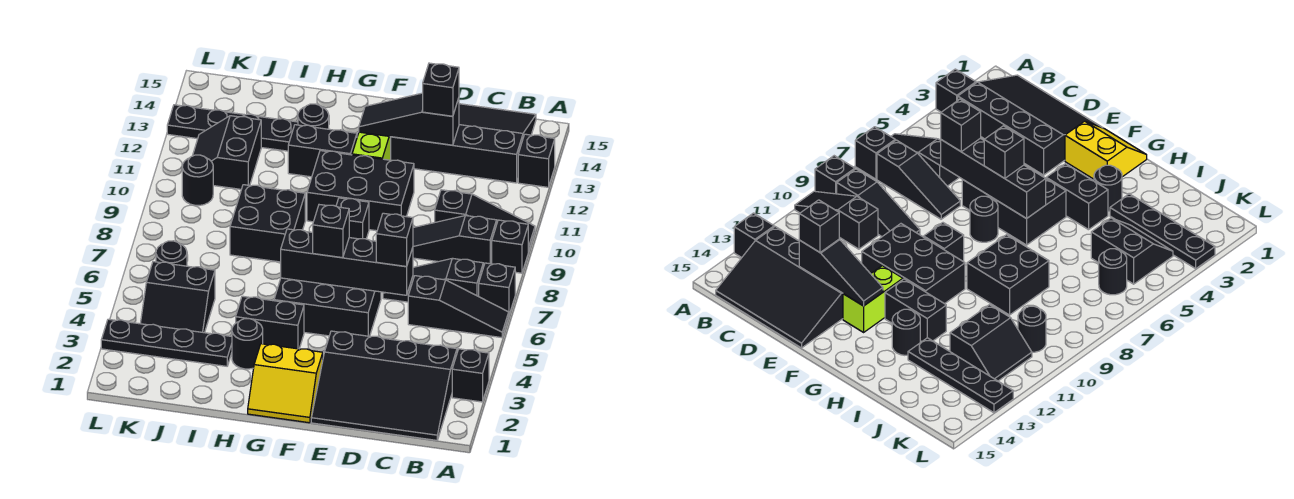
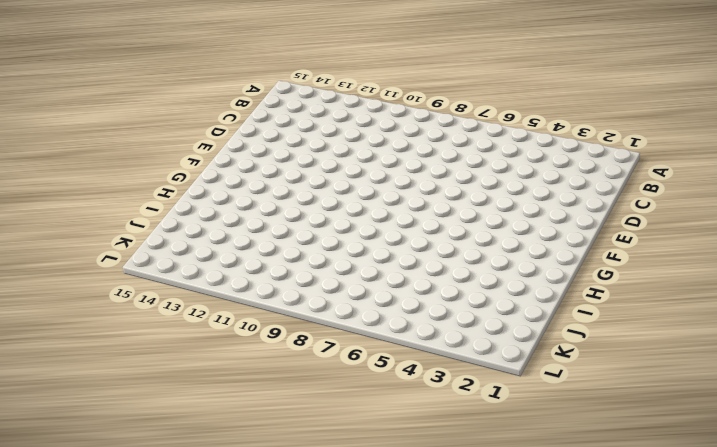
none -> black brick A3 level 1
none -> black slope A6:C6 level 1 top C
none -> black brick A7 level 1
none -> black brick A9 level 1

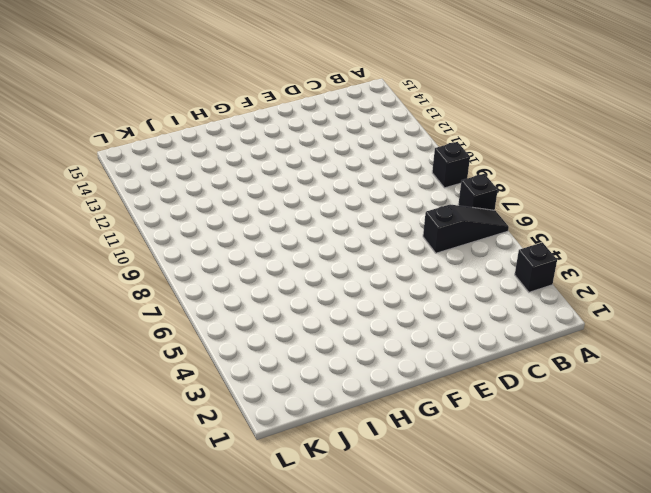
none -> black slope A10:C10 level 1 top C
none -> black brick A13 level 1
none -> black slope B1:E3 level 1 top 3
none -> black slope B7:D7 level 1 top B

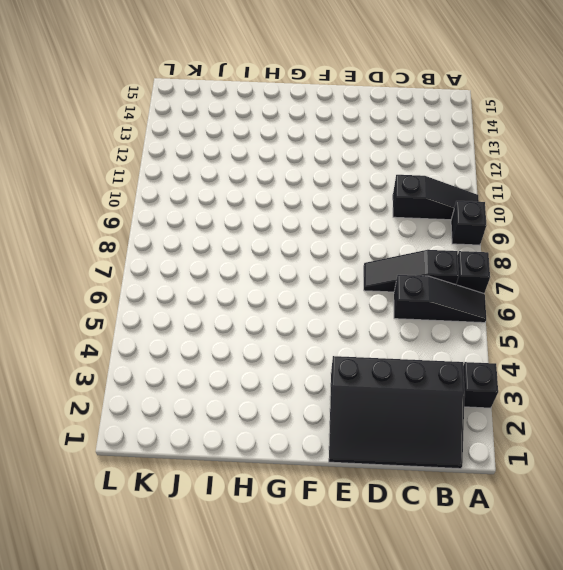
none -> black brick A13 level 1
none -> black slope B9:D9 level 1 top B
none -> black slope B13:E15 level 1 top 13
none -> black brick E5:G6 level 1

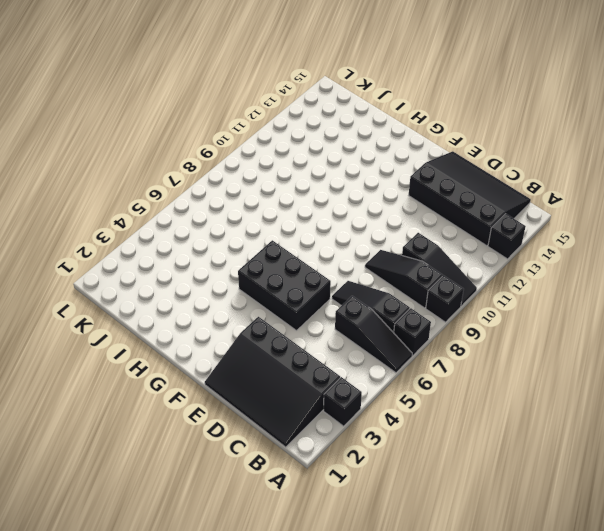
none -> black brick E10:G11 level 1
none -> yellow slope F1:G2 level 1 top 2
none -> black round brick F7 level 1
none -> black brick F9 level 1

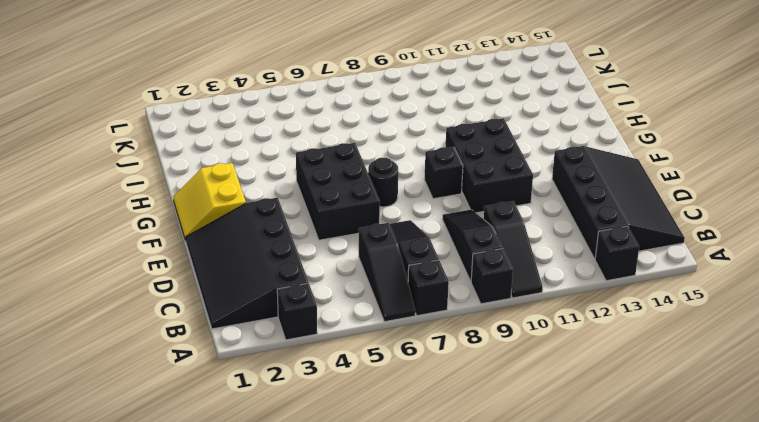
none -> lime brick F12:F13 level 1
none -> black brick G4:H4 level 1
none -> black brick G12:H12 level 1
none -> black round brick H3 level 1

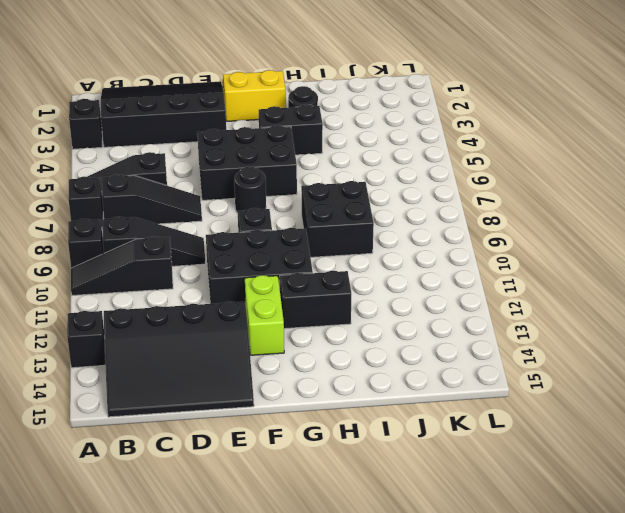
none -> black round brick H13 level 1
none -> black plate I3:L3 level 1
none -> black plate I13:L13 level 1
none -> black slope J4:K5 level 1 top 5

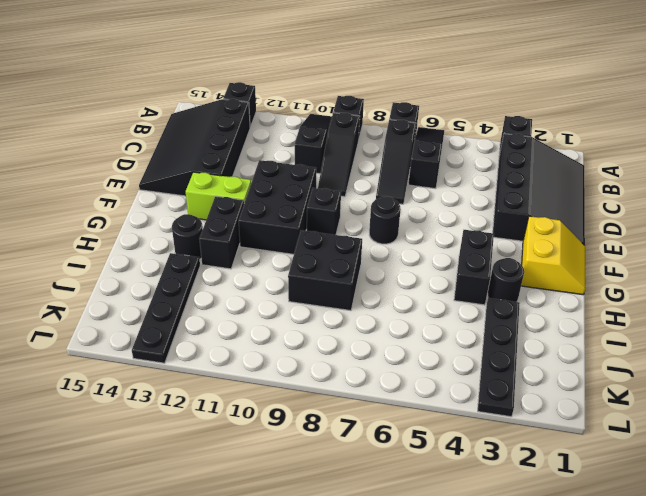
none -> black brick E5:G6 level 1
none -> black slope J4:K5 level 1 top 5
none -> black slope J11:K12 level 1 top J
none -> black round brick K6 level 1

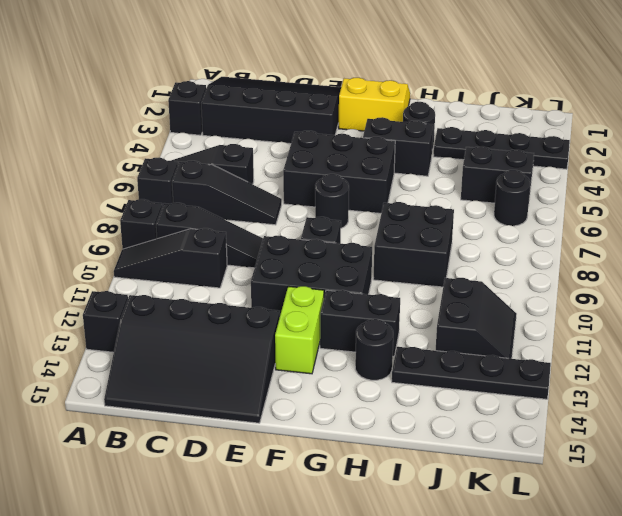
none -> black round brick K10 level 1
none -> black brick D6:G6 level 2
none -> black slope D13:F13 level 2 top D
none -> black brick D6 level 3

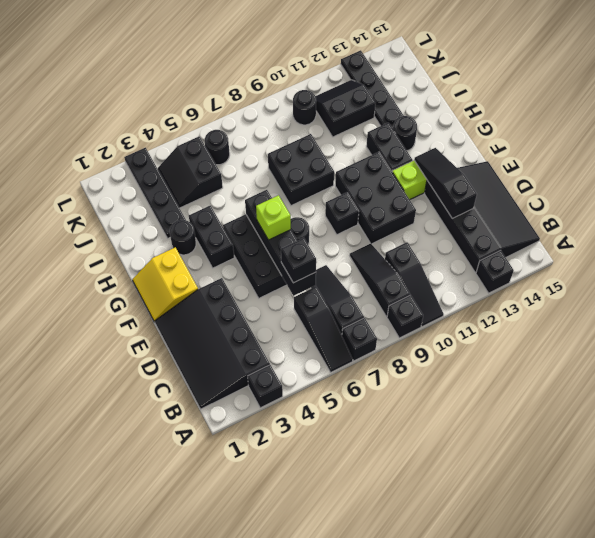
lime brick F6 level 3 -> black brick F6 level 3
none -> black brick D13 level 3

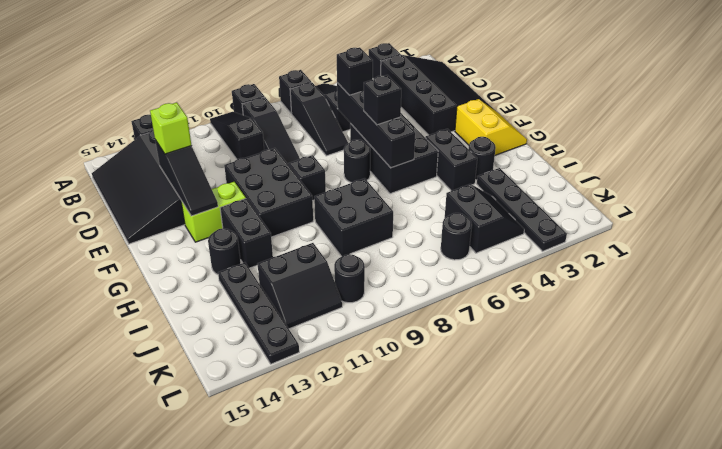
lime brick D13 level 3 -> black brick D13 level 3

